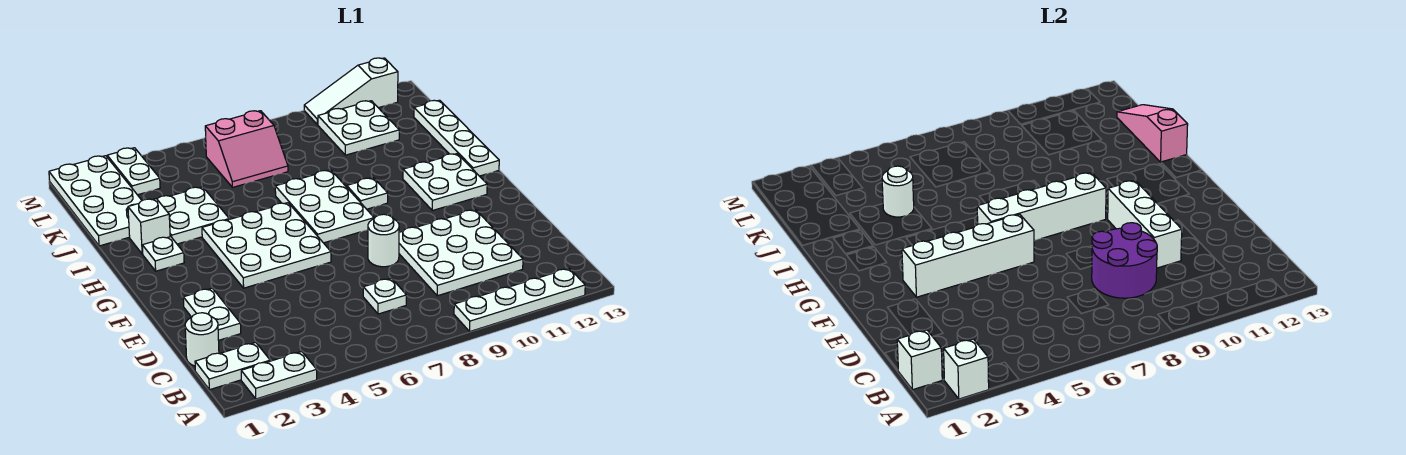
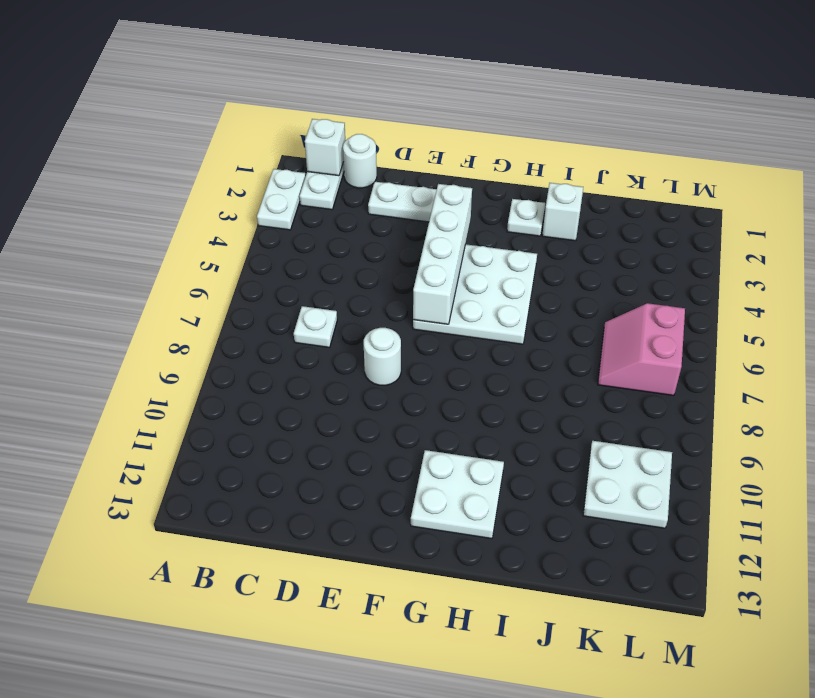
none -> white plate A9:A12 level 1
none -> white plate C9:E11 level 1
none -> white plate G7:I8 level 1

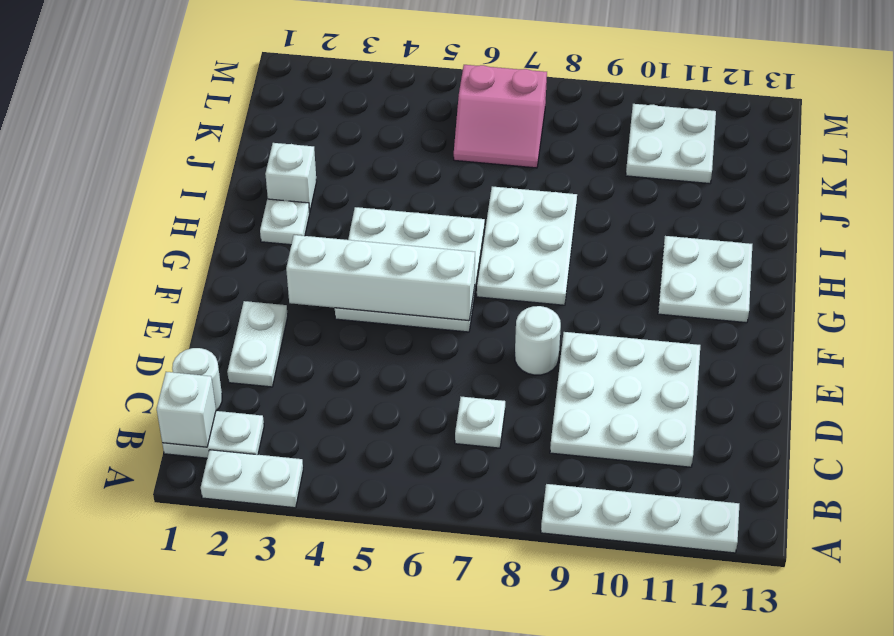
none -> white plate H9 level 1
none -> white plate H13:K13 level 1
none -> white plate I3:J4 level 1

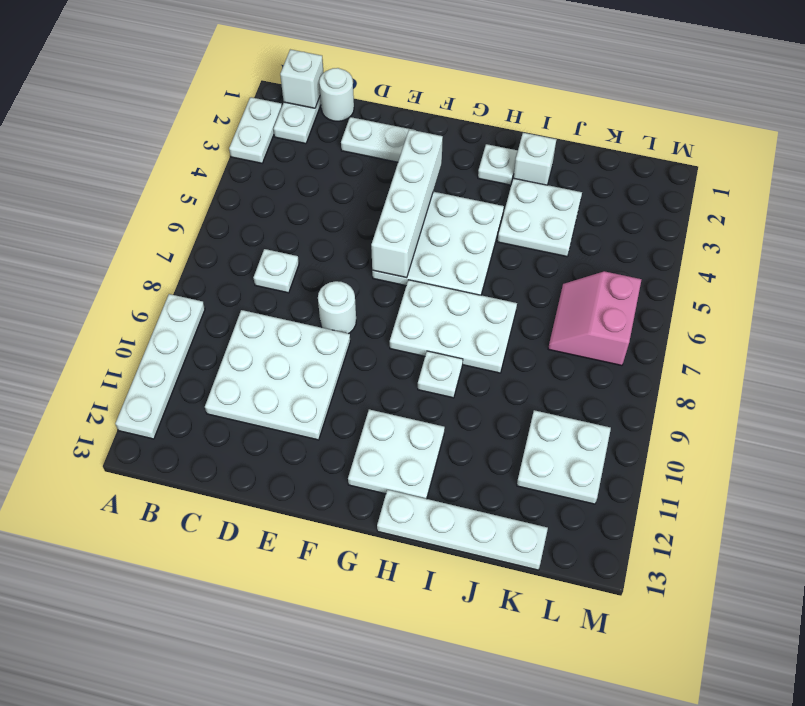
none -> white plate J1:M2 level 1
none -> white plate L3:M3 level 1
none -> white slope M10:M12 level 1 top 12

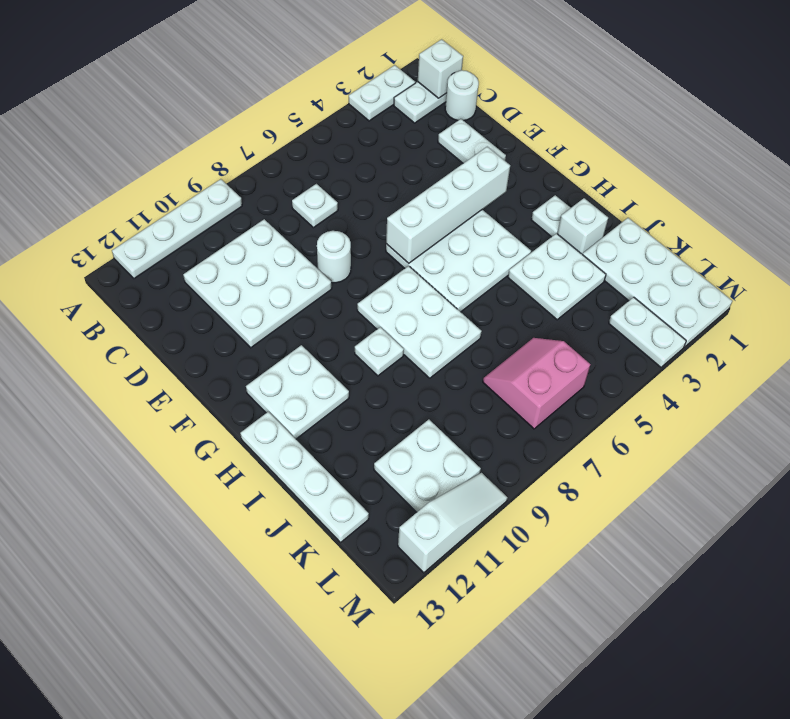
none -> white brick A2 level 2
none -> purple round brick C8:D9 level 2
none -> white brick D10:F10 level 2

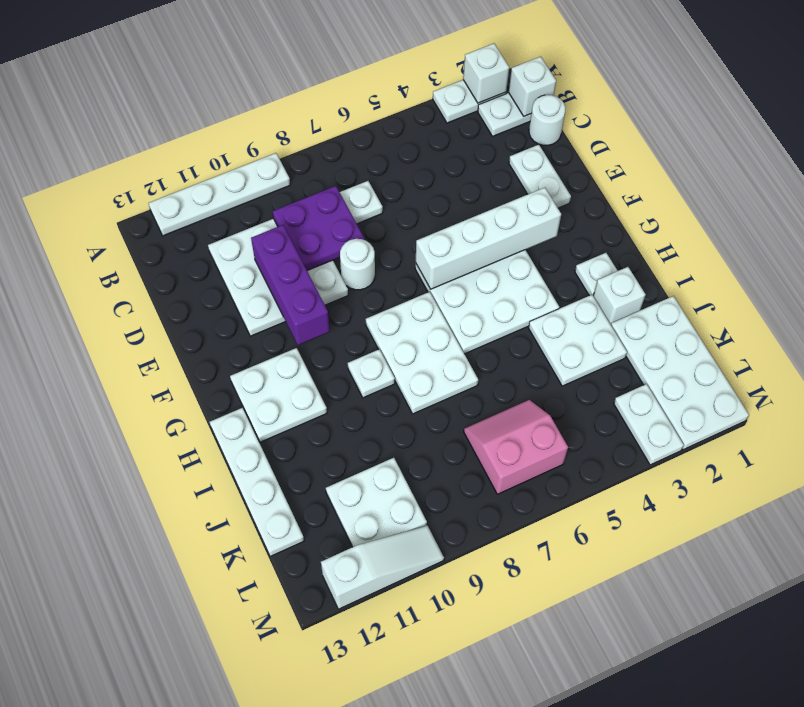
purple plate C8:D9 level 2 -> purple round brick C8:D9 level 2
purple brick D10:F10 level 2 -> white brick D10:F10 level 2
none -> white brick G6:G9 level 2
none -> pink slope I13:K13 level 2 top I
none -> white round brick J4 level 2

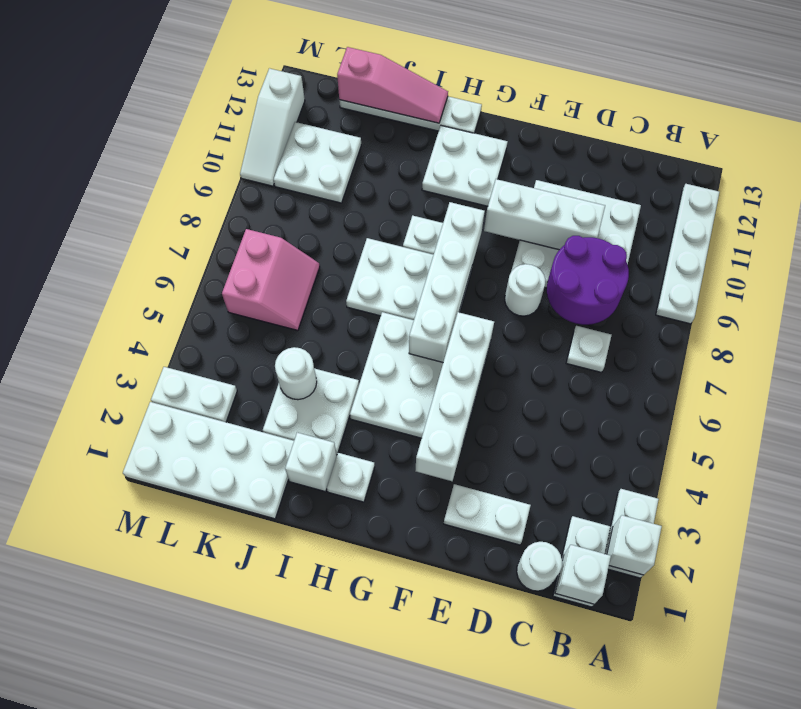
pink slope I13:K13 level 2 top K -> pink slope I13:K13 level 2 top I

